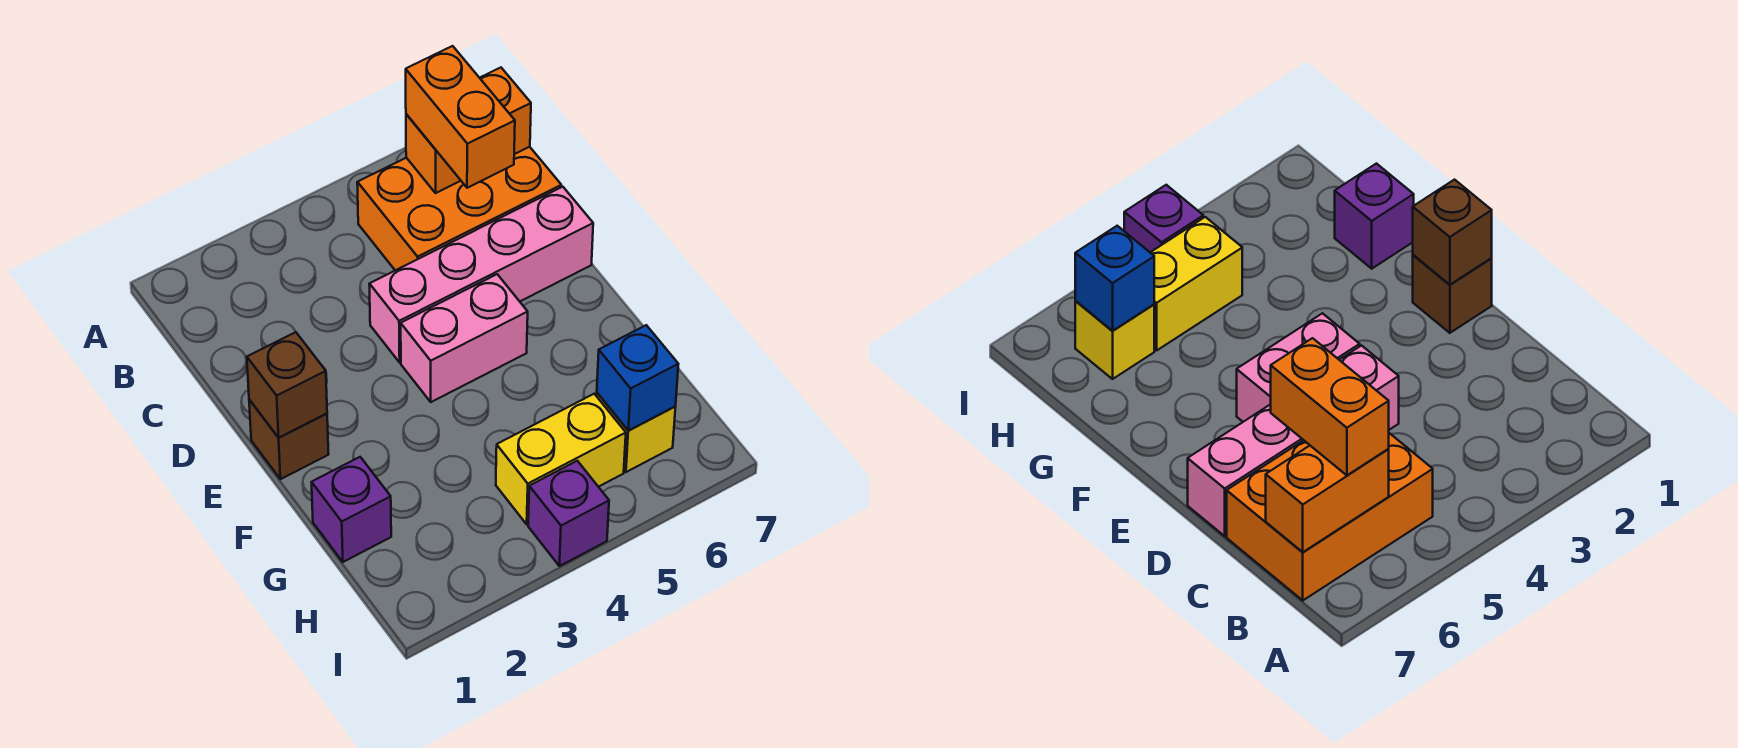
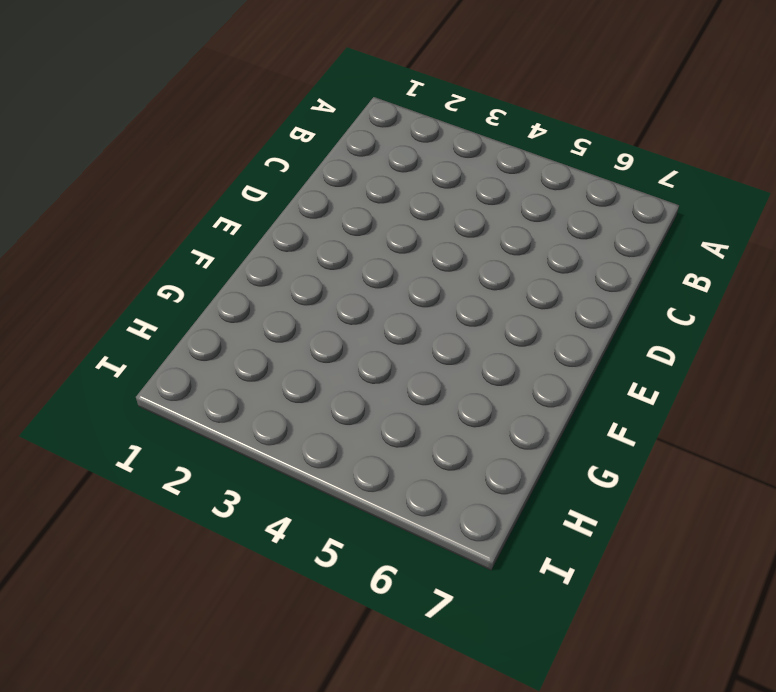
none -> orange brick B5:C7 level 1
none -> pink brick D4:D7 level 1
none -> brown brick E1 level 1

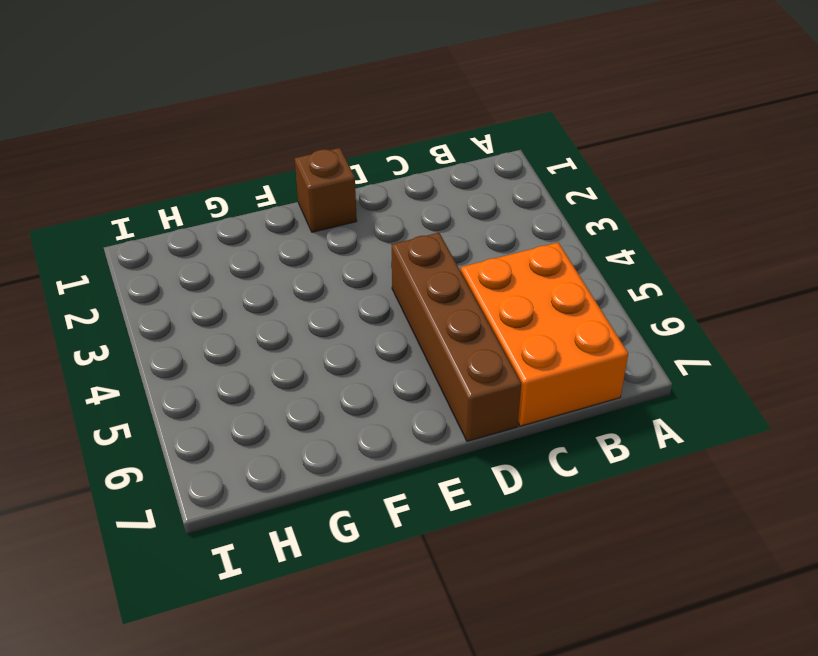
brown brick D4:D7 level 1 -> pink brick D4:D7 level 1
none -> pink brick E4:E5 level 1
none -> purple brick G1 level 1
none -> yellow brick H4:H5 level 1

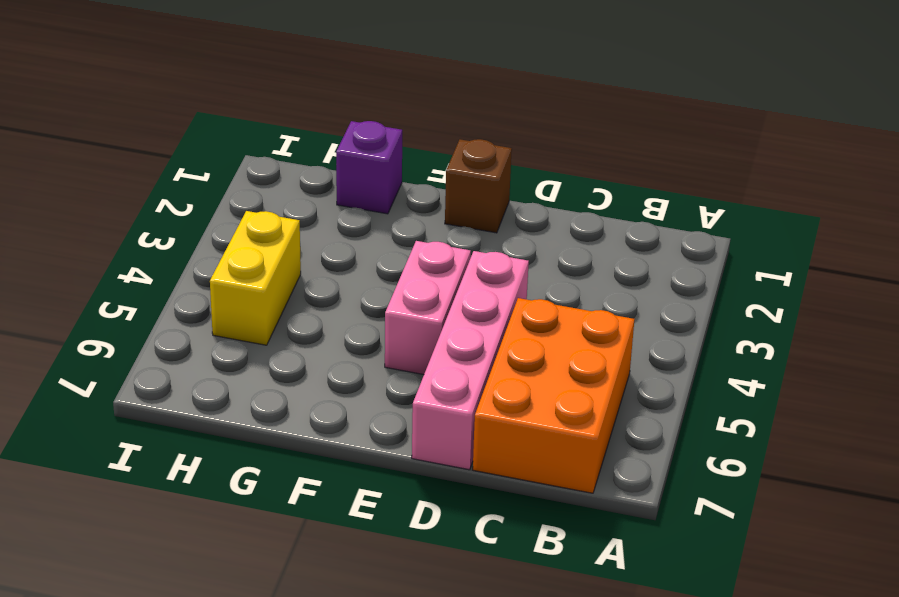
none -> yellow brick H6 level 1
none -> purple brick I4 level 1
none -> orange brick B6:B7 level 2

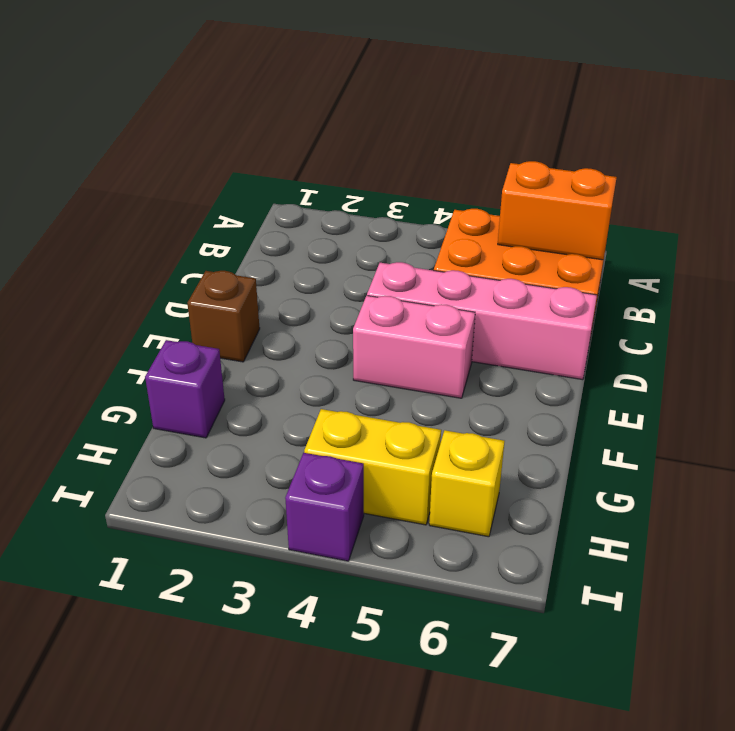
none -> brown brick E1 level 2
none -> blue brick H6 level 2
none -> orange brick B6:C6 level 3

